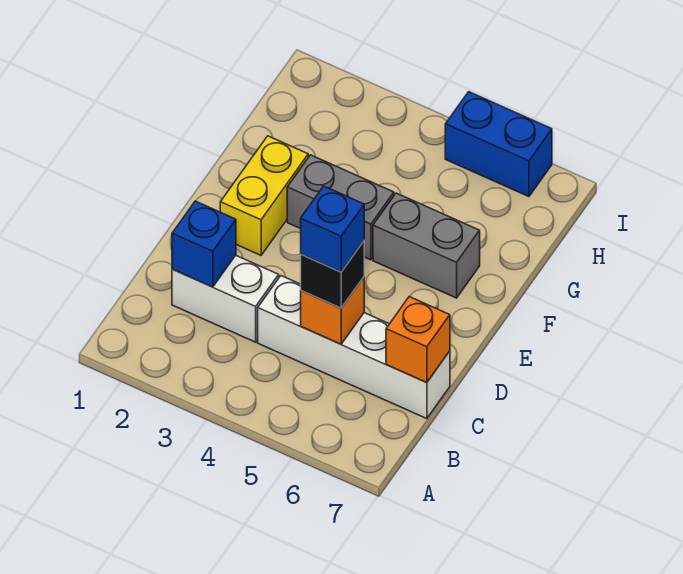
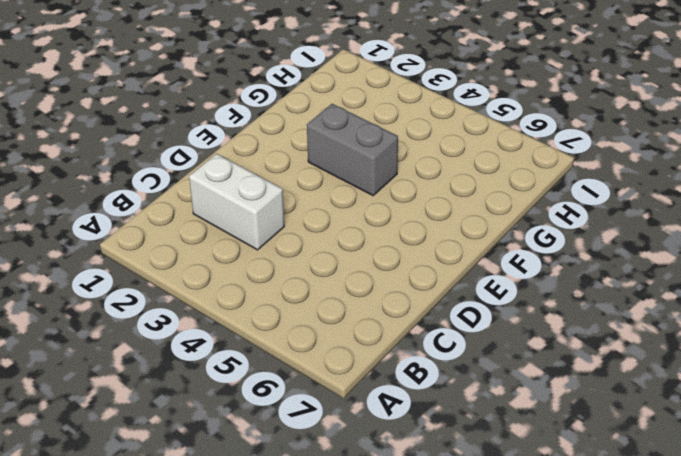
none -> white brick C4:C7 level 1
none -> yellow brick E2:F2 level 1

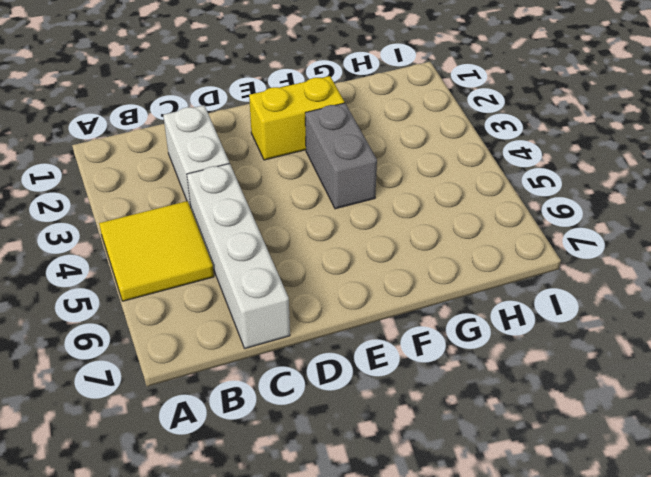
yellow tile A4:B5 level 1 -> none
none -> grey brick F5:F6 level 1
none -> blue brick I5:I6 level 1

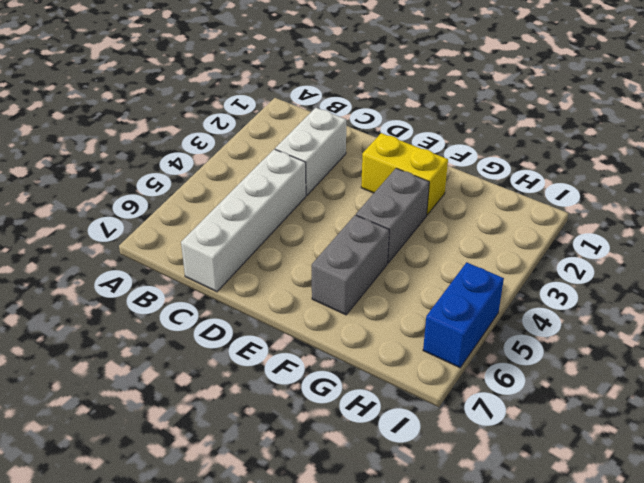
none -> blue brick C2 level 2
none -> orange brick C5 level 2

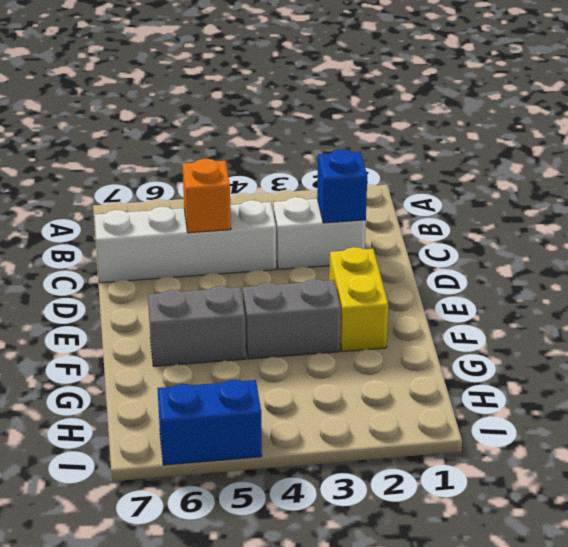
none -> orange brick C7 level 2
none -> black brick C5 level 3

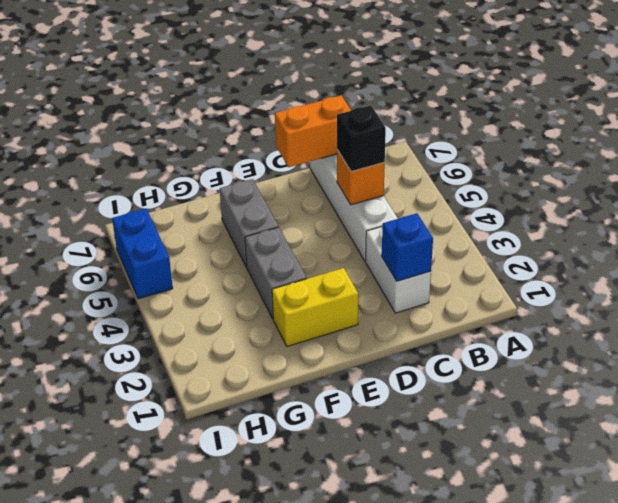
orange brick C7:D7 level 2 -> orange brick C7 level 2
none -> blue brick C5 level 4

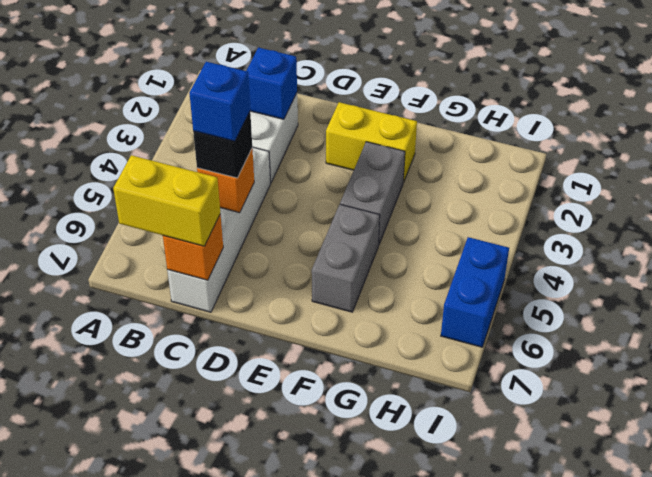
yellow brick B7:C7 level 3 -> none

